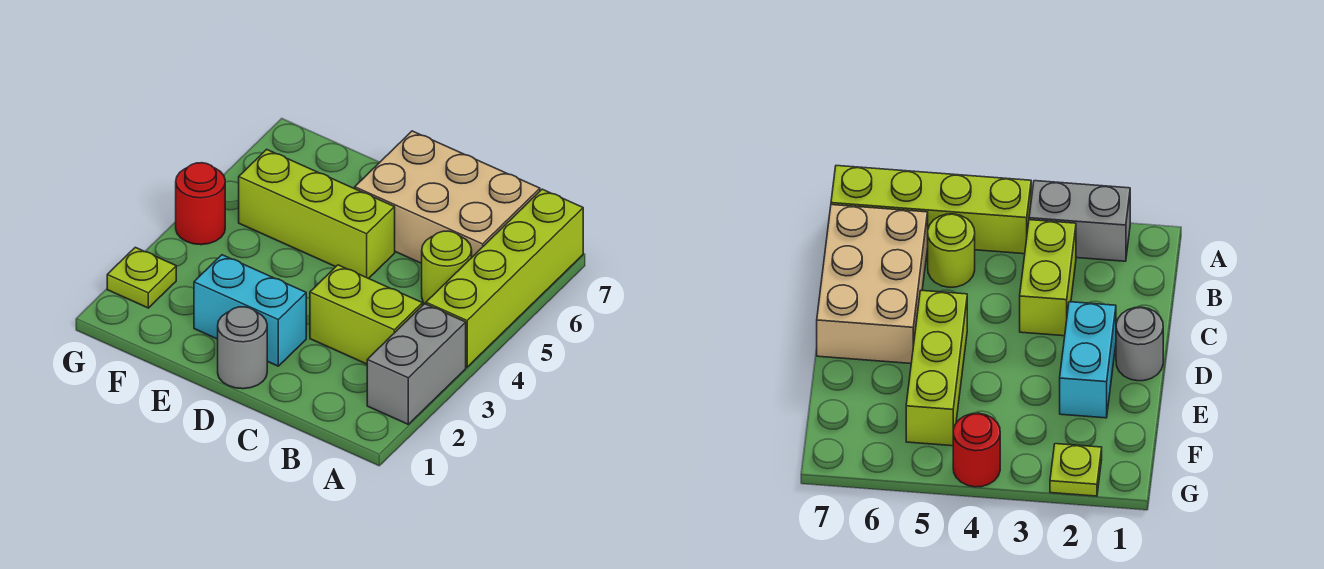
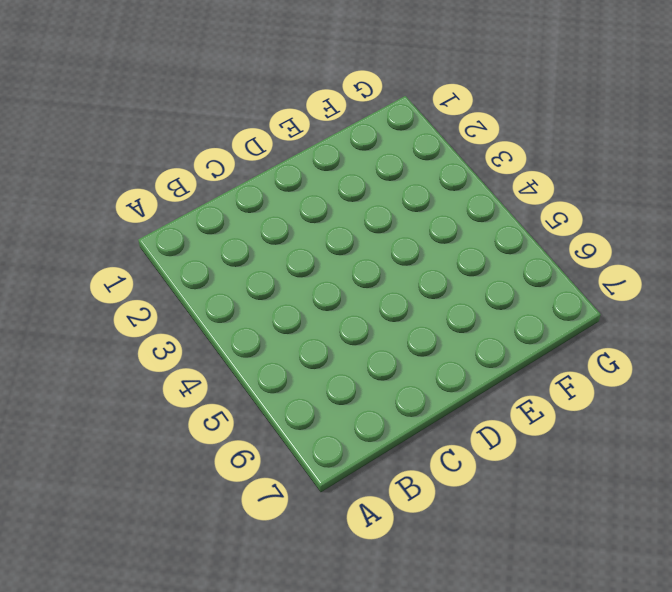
none -> grey brick A2:A3 level 1
none -> lime brick A4:A7 level 1

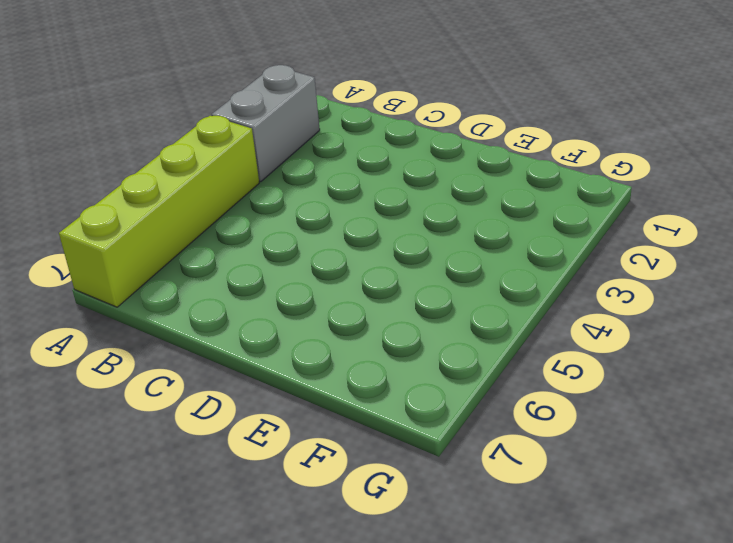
none -> lime brick B3:C3 level 1
none -> lime round brick B5 level 1

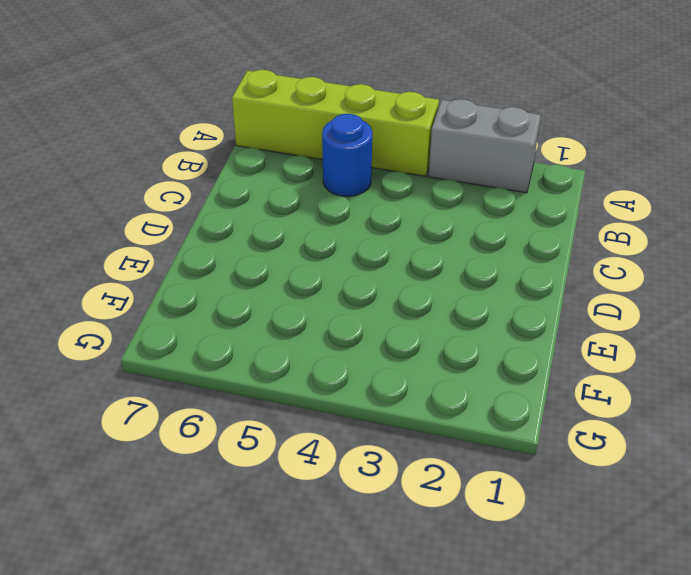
blue round brick B5 level 1 -> lime round brick B5 level 1
none -> lime brick B3:C3 level 1
none -> tan brick B6:D7 level 1

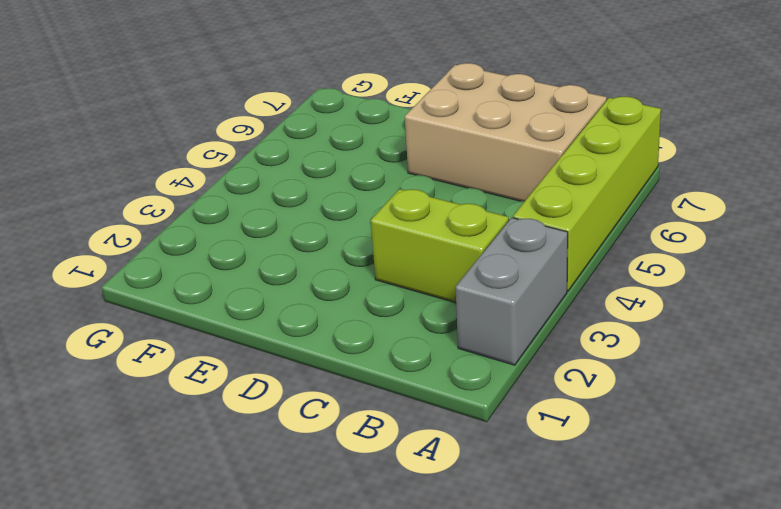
none -> lime round brick B5 level 1
none -> grey round brick D1 level 1

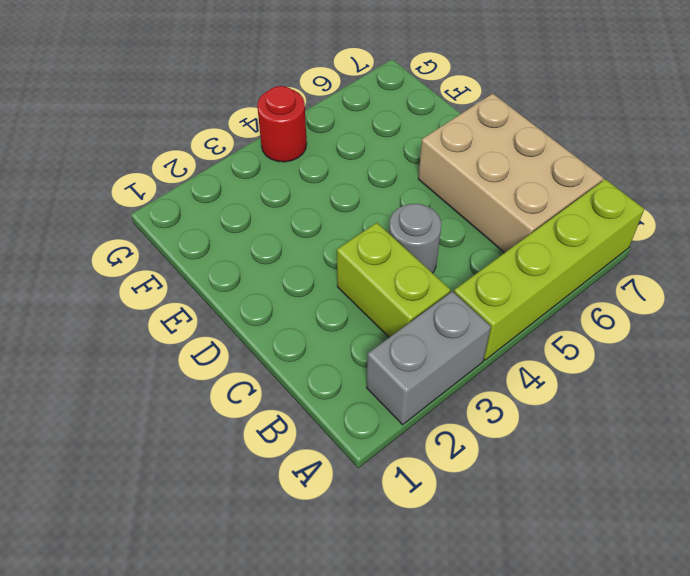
grey round brick C4 level 1 -> grey round brick D1 level 1
none -> lime round brick B5 level 1
none -> cyan brick D2:E2 level 1

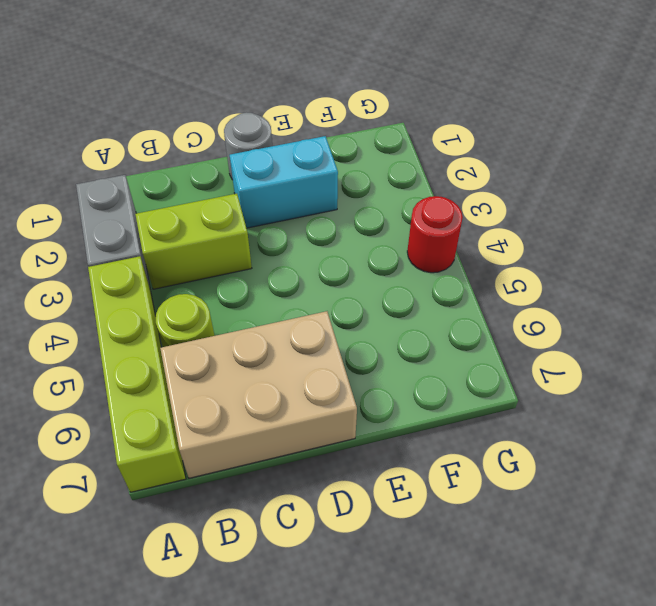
none -> lime brick D5:F5 level 1
none -> lime plate G2 level 1

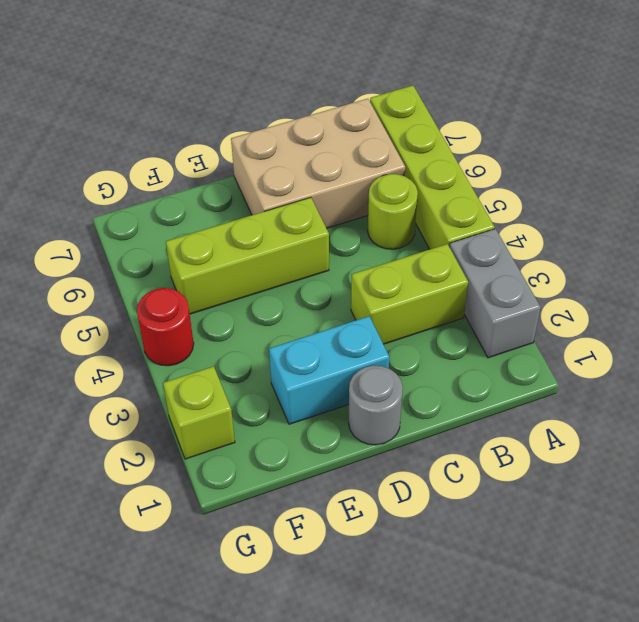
lime brick G2 level 1 -> lime plate G2 level 1

